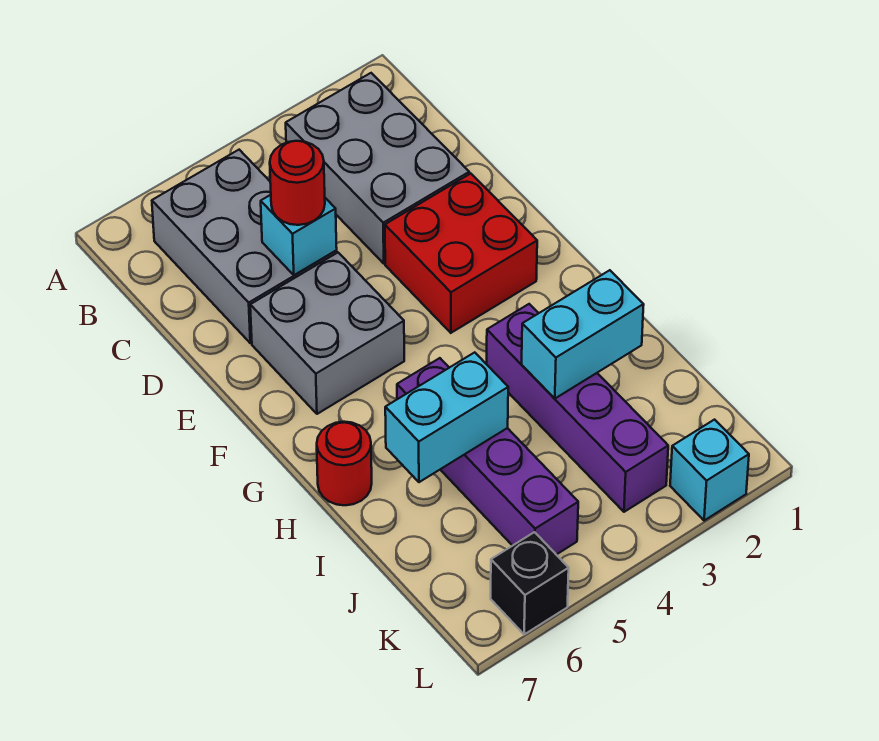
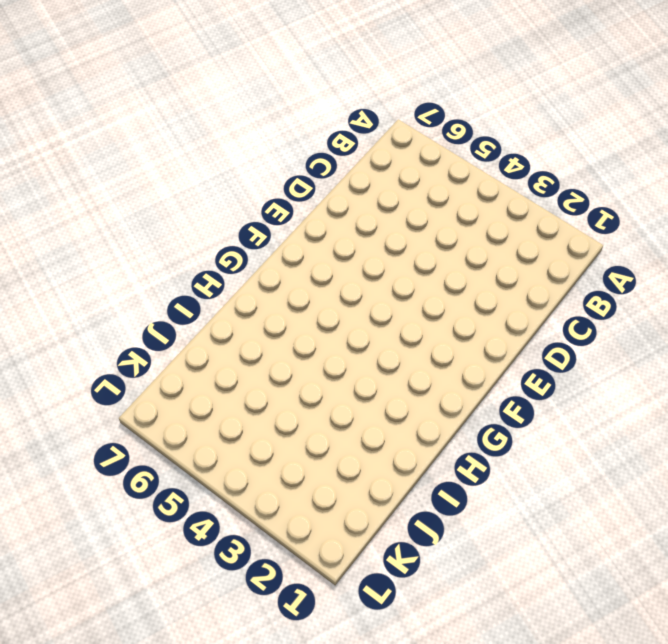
none -> grey brick B2:D3 level 1
none -> grey brick B5:D6 level 1
none -> red brick E2:F3 level 1

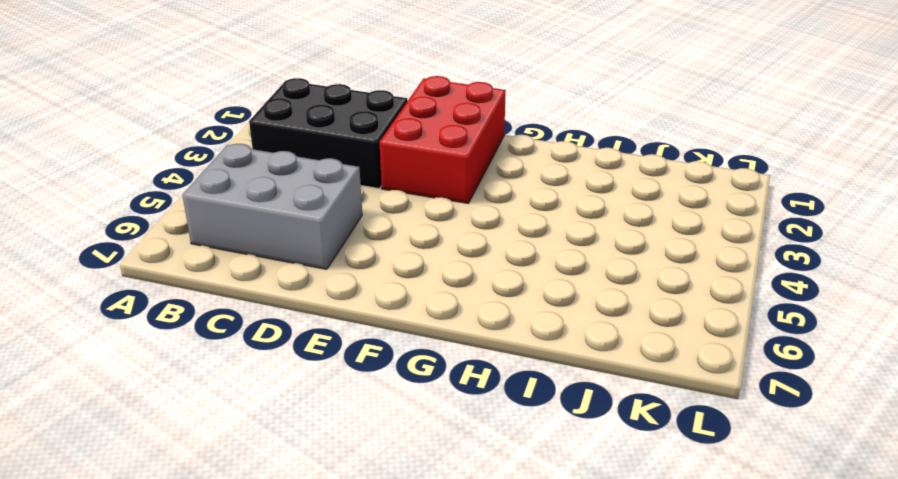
black brick B2:D3 level 1 -> grey brick B2:D3 level 1
red brick E1:F3 level 1 -> red brick E2:F3 level 1
none -> grey brick E5:F6 level 1
none -> purple brick H3:K3 level 1
none -> purple brick H5:K5 level 1

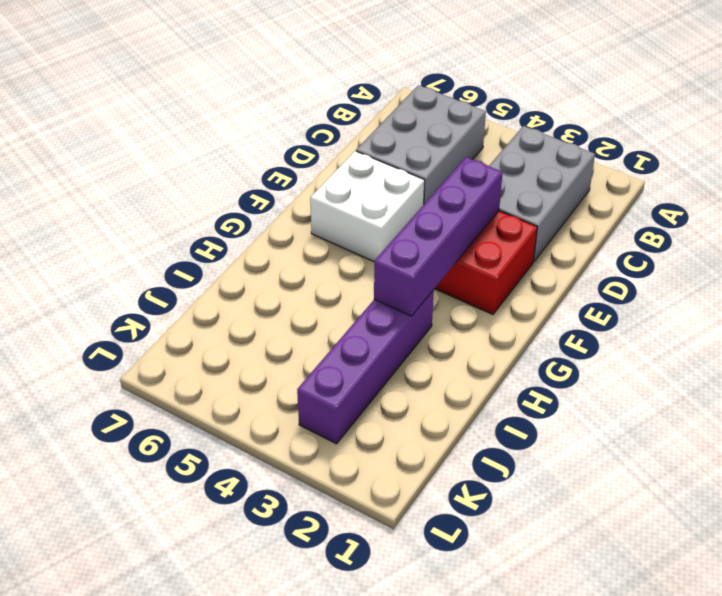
purple brick E3:H3 level 2 -> purple brick H5:K5 level 1
white brick E5:F6 level 1 -> grey brick E5:F6 level 1
none -> red round brick H7 level 1
none -> cyan brick L2 level 1
none -> black brick L6 level 1

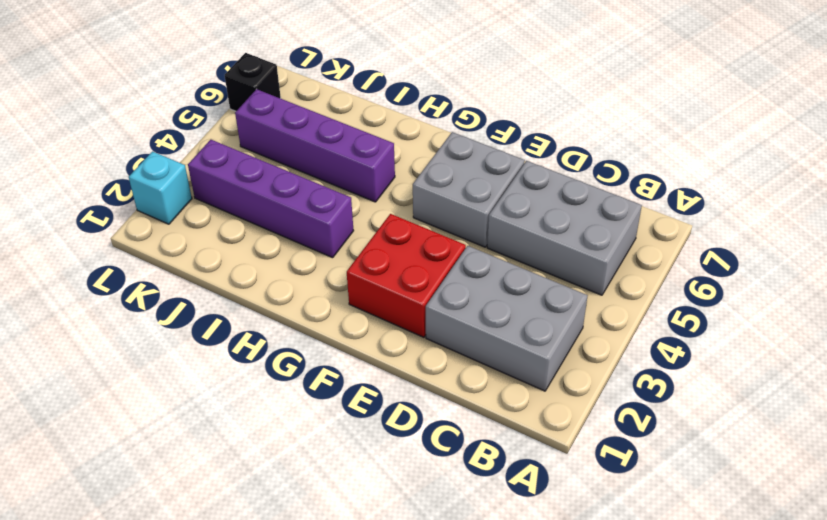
none -> red round brick H7 level 1
none -> cyan brick D5 level 2
none -> cyan brick I2:I3 level 2

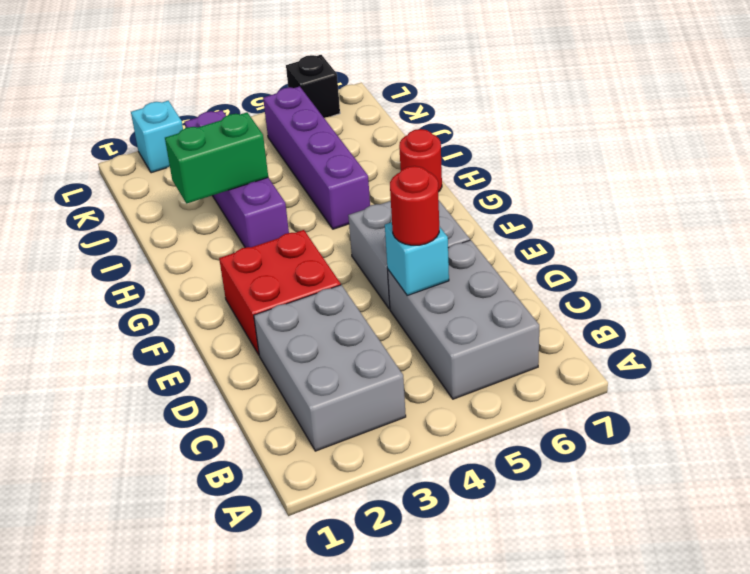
green brick I2:I3 level 2 -> cyan brick I2:I3 level 2
none -> cyan brick I5:I6 level 2

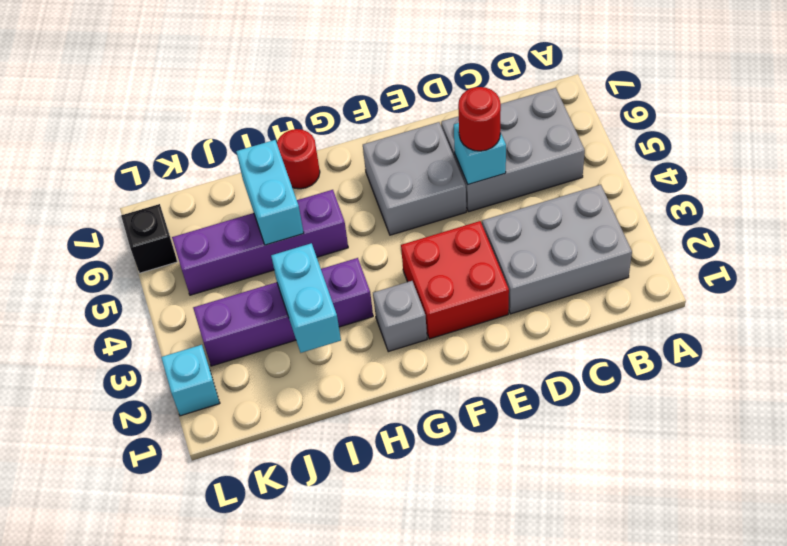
grey brick G2 level 1 -> none

